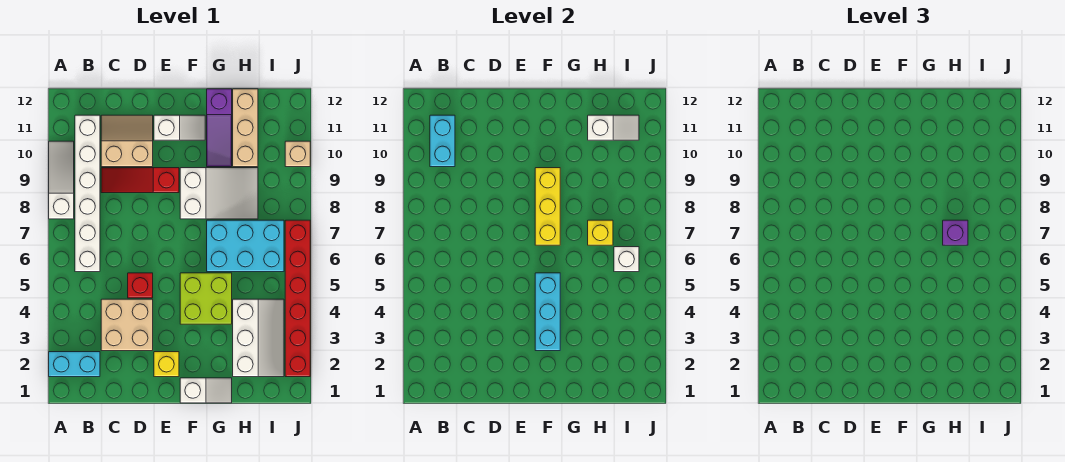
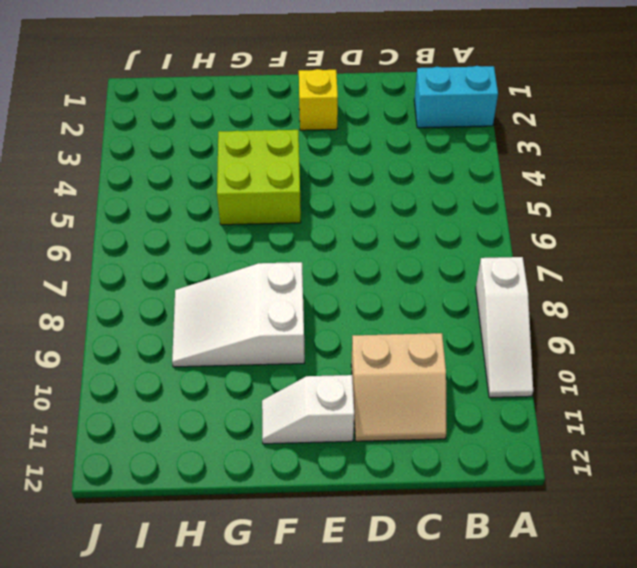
none -> white brick B6:B11 level 1
none -> tan brick C3:D4 level 1
none -> red slope C9:E9 level 1 top E

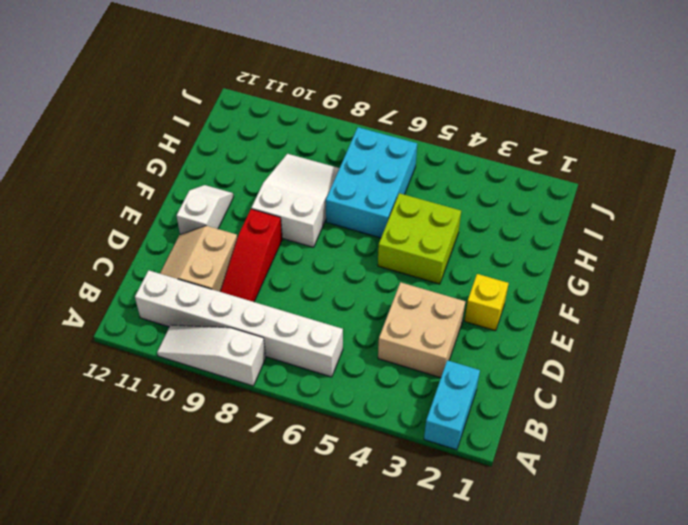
none -> red brick D5 level 1
none -> white slope F1:G1 level 1 top F
none -> purple slope G10:G12 level 1 top 12

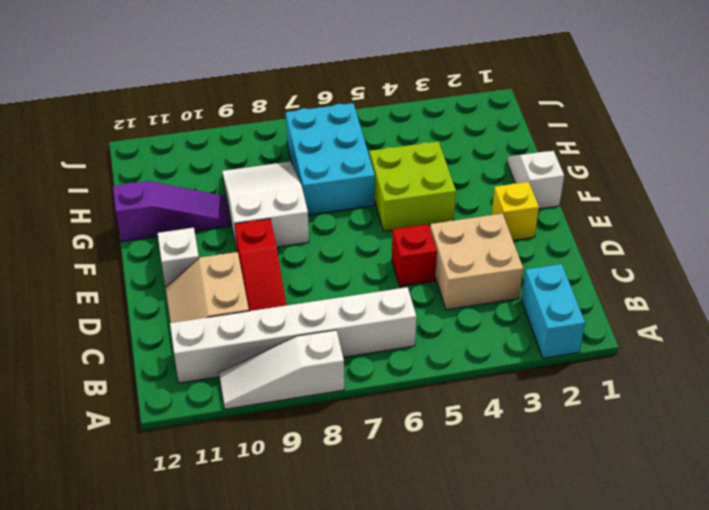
none -> white slope H2:I4 level 1 top H
none -> tan brick H10:H12 level 1
none -> red brick J2:J7 level 1

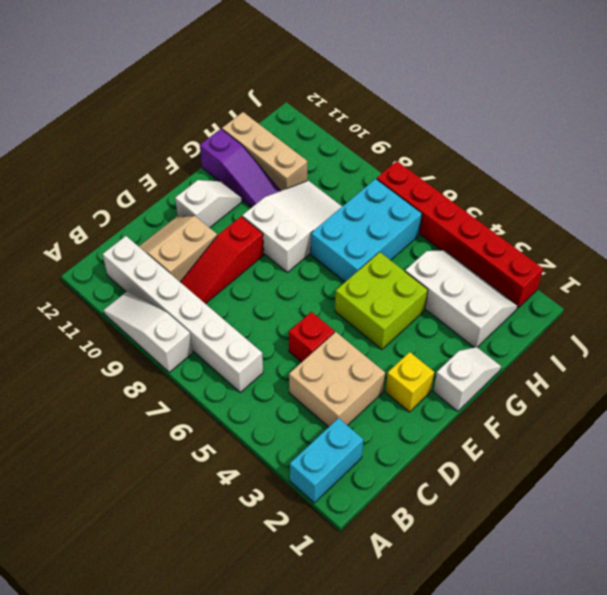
none -> tan brick J10 level 1
none -> cyan brick B10:B11 level 2
none -> cyan brick F3:F5 level 2

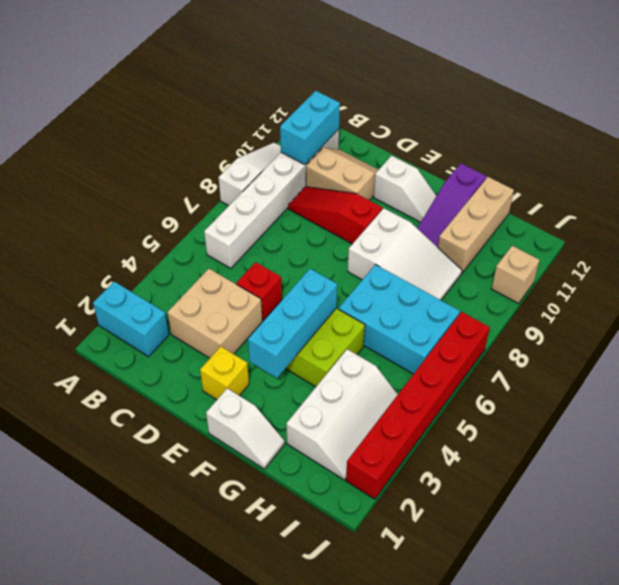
none -> yellow brick F7:F9 level 2
none -> yellow brick H7 level 2
none -> white slope H11:I11 level 2 top H

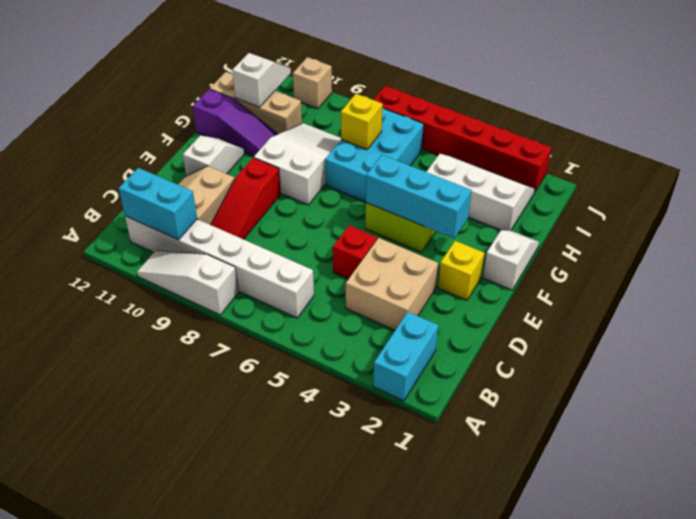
none -> yellow brick F7:F9 level 2
none -> white brick I6 level 2
none -> purple brick H7 level 3

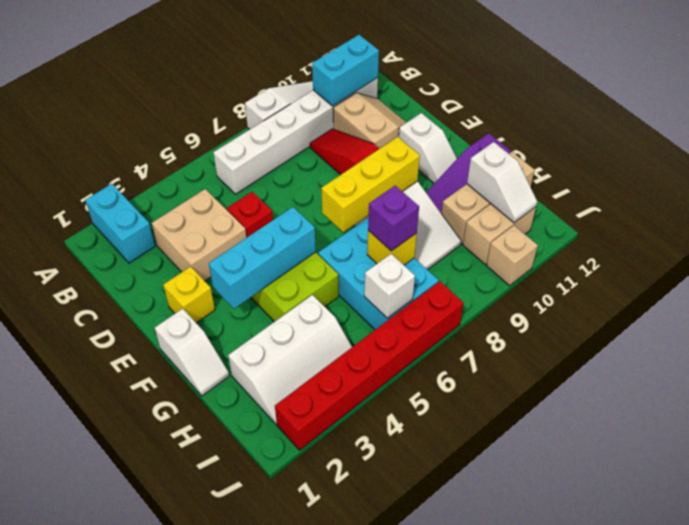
tan brick I10:I11 level 1 -> none

